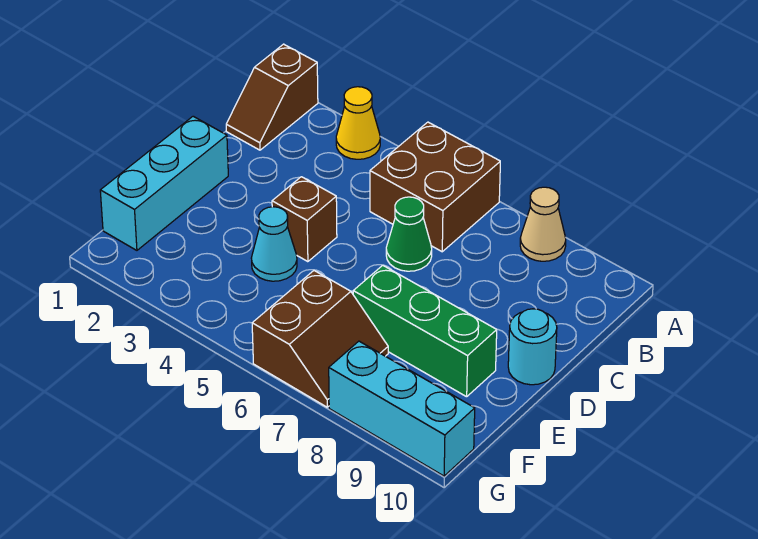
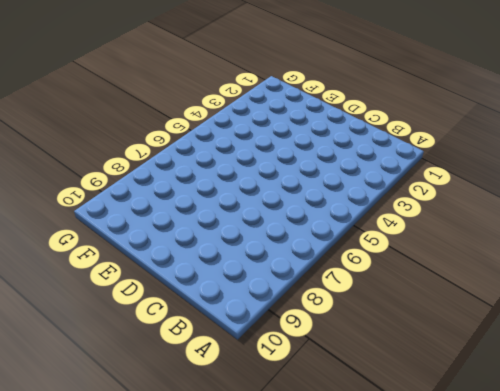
none -> brown slope A1:B1 level 1 top A
none -> yellow cone A3 level 1
none -> brown brick A5:B6 level 1

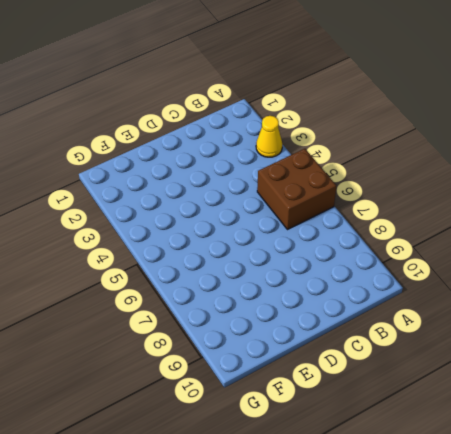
none -> brown slope A1:B1 level 1 top A
none -> tan cone A8 level 1
none -> green cone C6 level 1

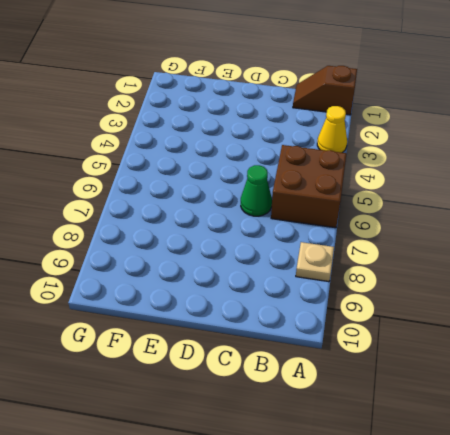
tan plate A8 level 1 -> tan cone A8 level 1
none -> cyan brick D1:F1 level 1
none -> brown brick D4 level 1
none -> cyan round brick D10 level 1

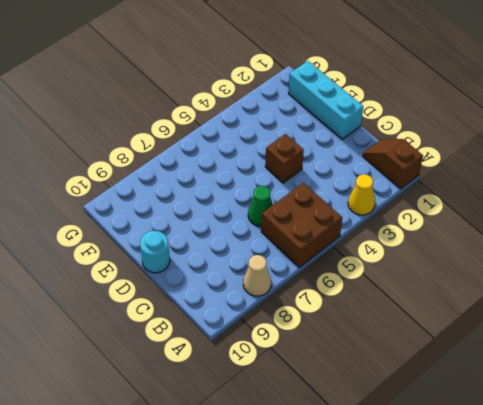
none -> cyan cone E4 level 1
none -> green brick E7:E9 level 1
none -> brown slope F6:G7 level 1 top 6

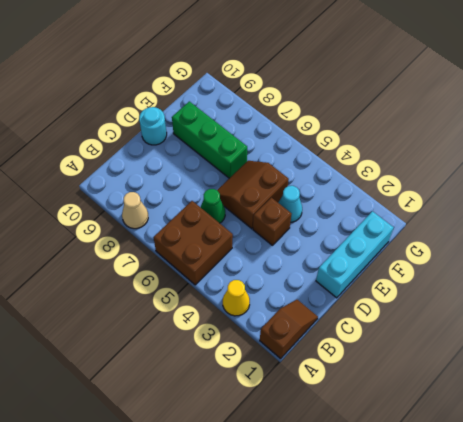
brown slope D5:E6 level 1 top 5 -> brown slope F6:G7 level 1 top 6
none -> cyan brick G8:G10 level 1

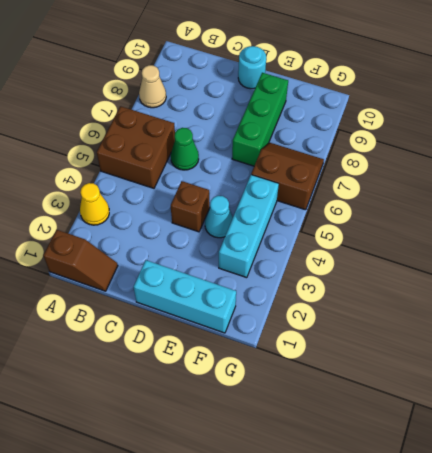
cyan brick F3:F5 level 1 -> cyan brick G8:G10 level 1

